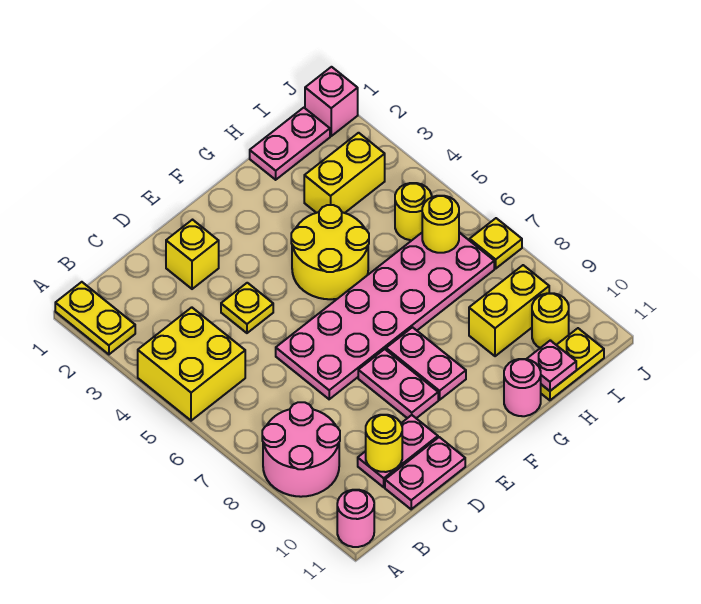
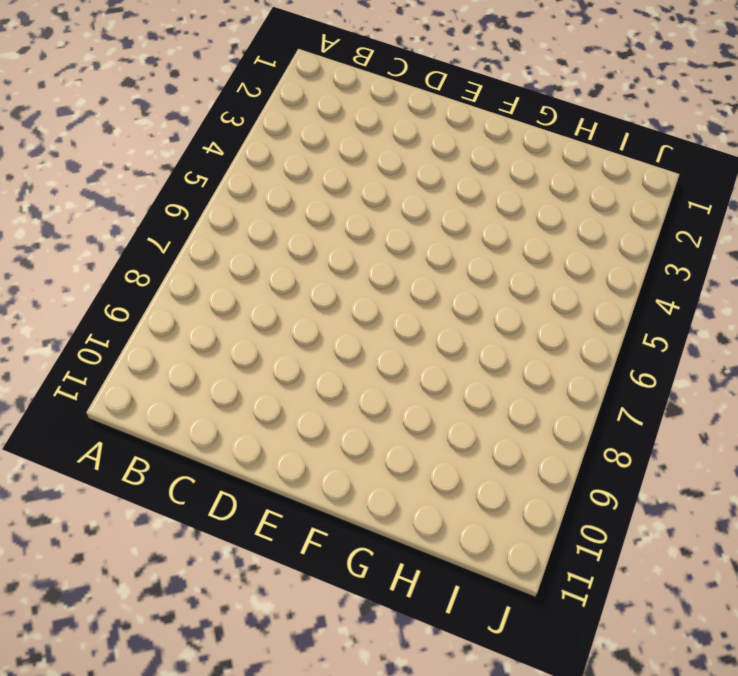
none -> yellow plate A1:A2 level 1
none -> yellow brick A4:B5 level 1
none -> pink round brick A8:B9 level 1

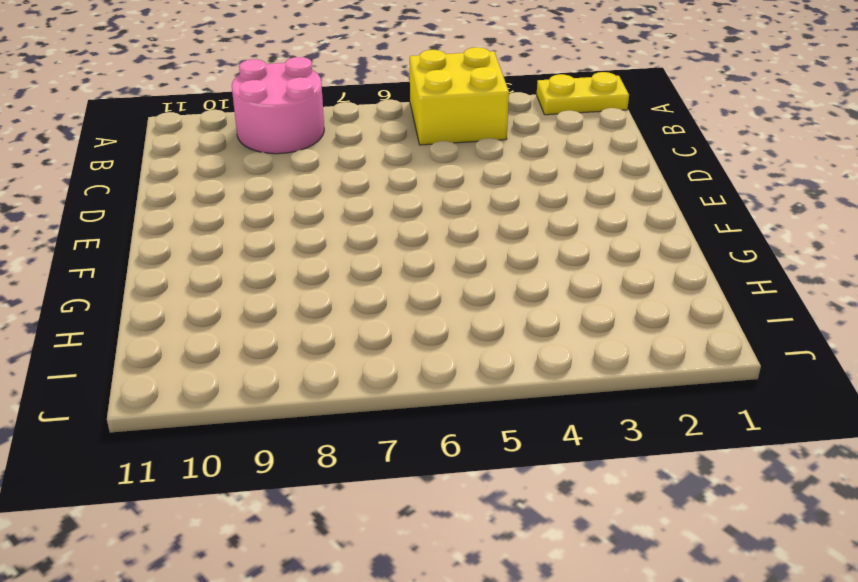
none -> pink round brick A11 level 1
none -> pink plate C10:D10 level 1
none -> pink plate C11:D11 level 1

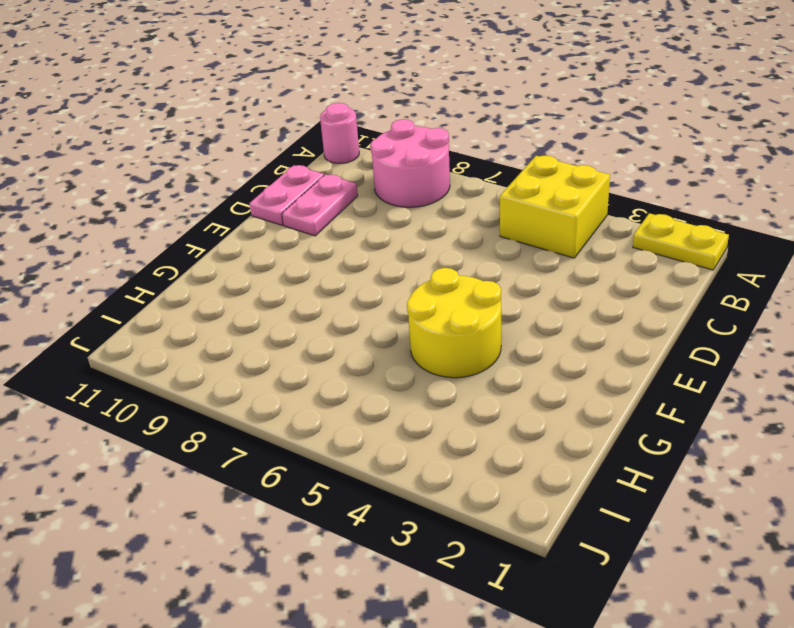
none -> yellow brick D2 level 1
none -> yellow plate D4 level 1
none -> pink plate D6:I7 level 1

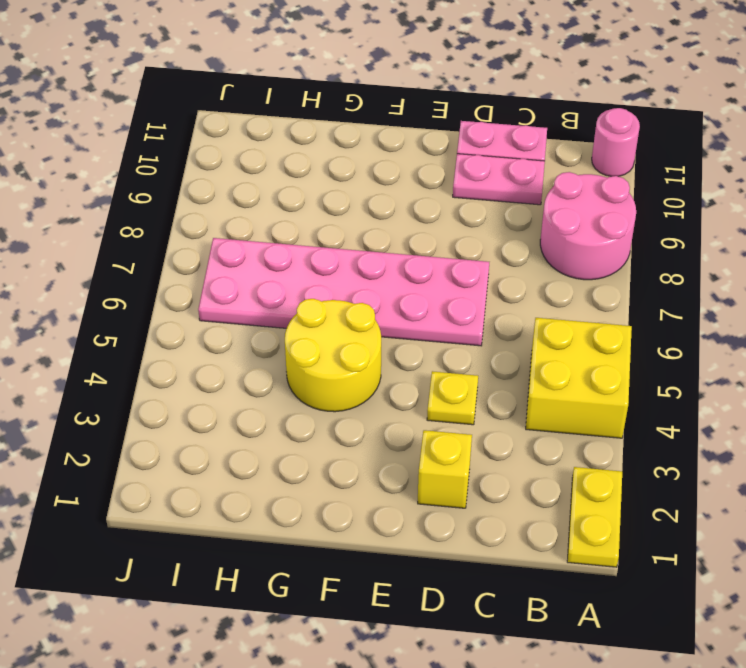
none -> pink plate E8:E9 level 1
none -> pink plate F8:F9 level 1
none -> pink round brick G11 level 1

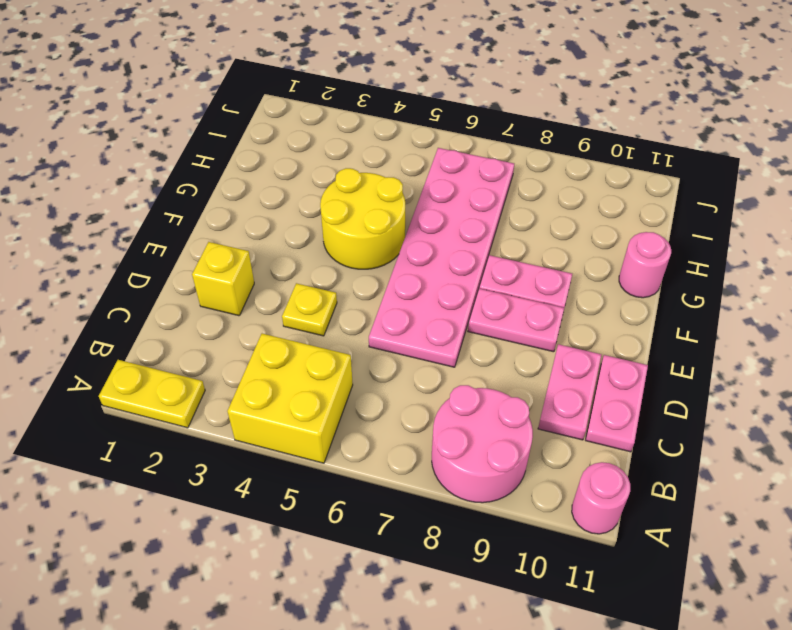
none -> pink plate H1:I1 level 1
none -> yellow brick H3:I3 level 1
none -> yellow brick H9:I9 level 1

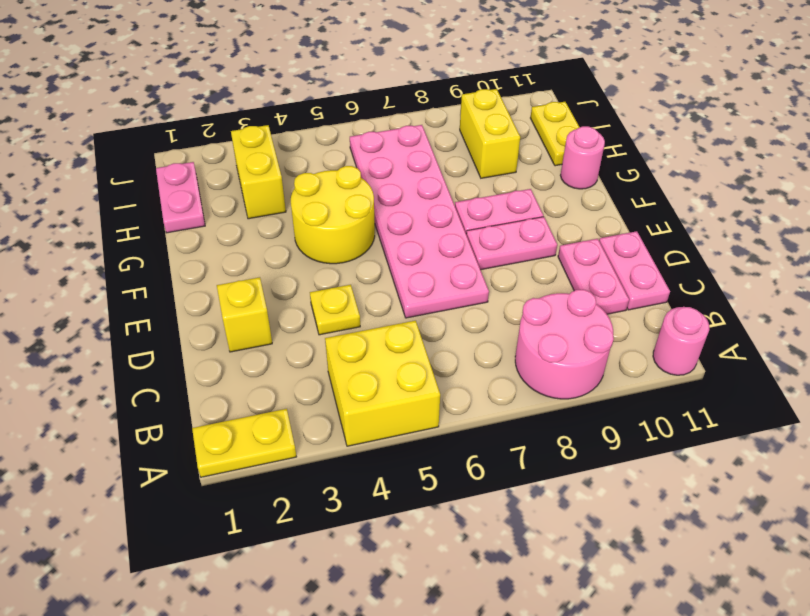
none -> yellow round brick I5 level 1
none -> yellow round brick I10 level 1
none -> pink brick J1 level 1

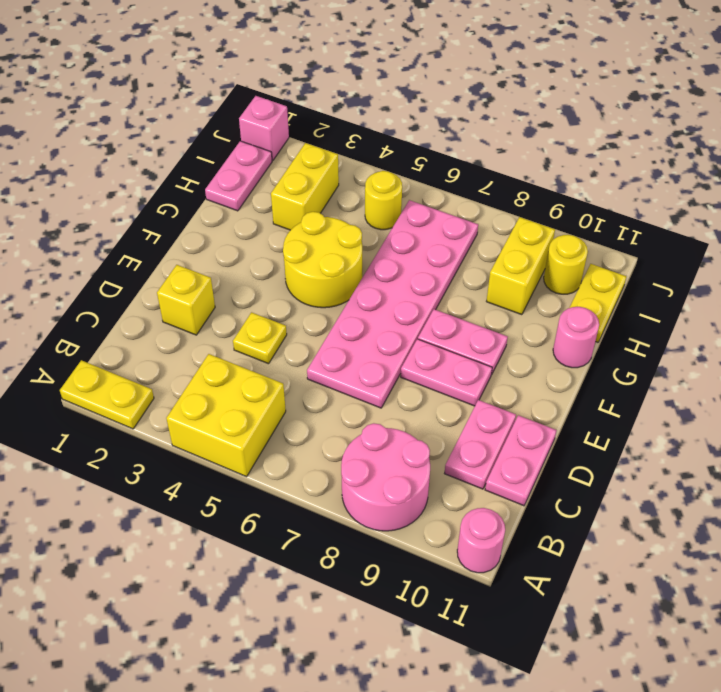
none -> yellow plate J7 level 1
none -> yellow round brick C10 level 2
none -> pink plate H11 level 2

